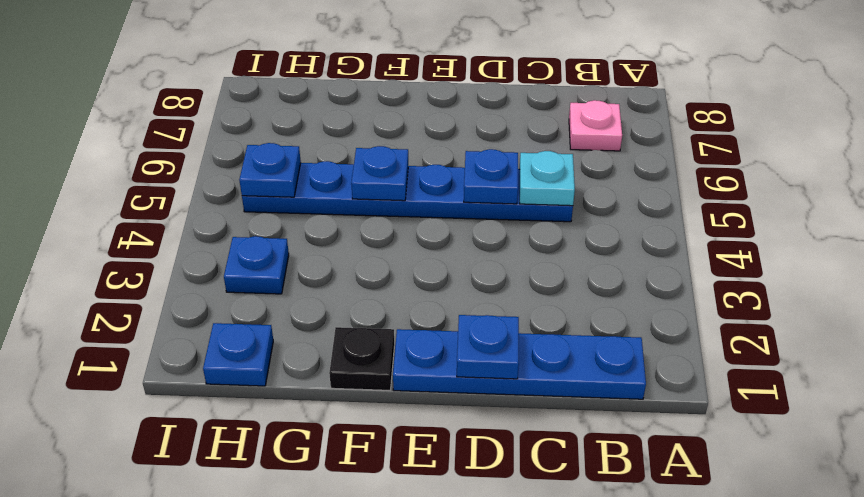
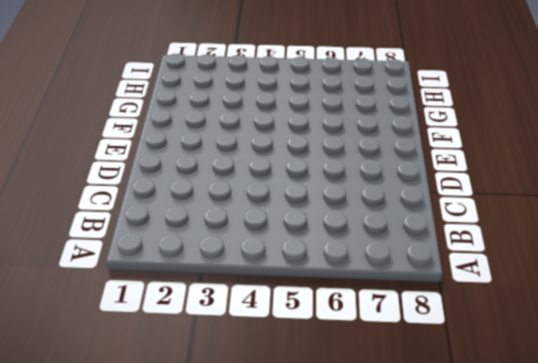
none -> blue plate B1:E1 level 1
none -> pink plate B7 level 1

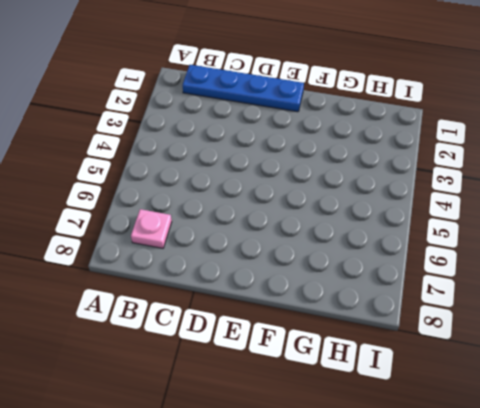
none -> blue plate C5:H5 level 1
none -> black plate F1 level 1

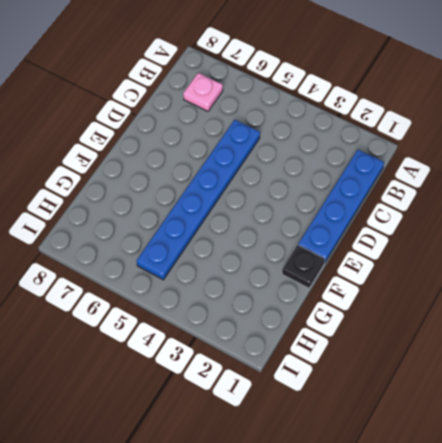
none -> blue plate H1 level 1
none -> blue plate H3 level 1

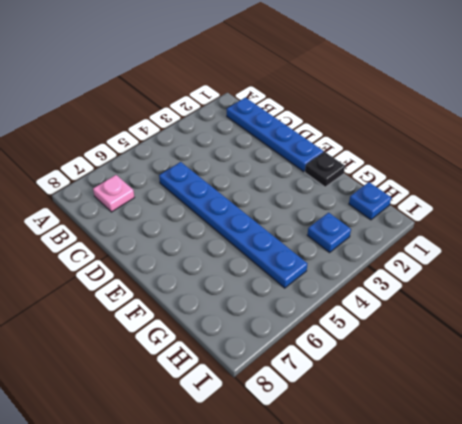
none -> cyan plate C5 level 2
none -> blue plate D1 level 2

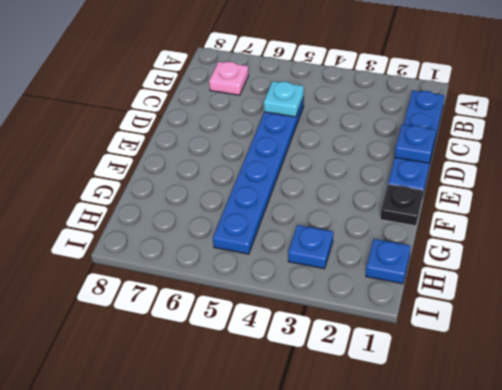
none -> blue plate D5 level 2
none -> blue plate F5 level 2

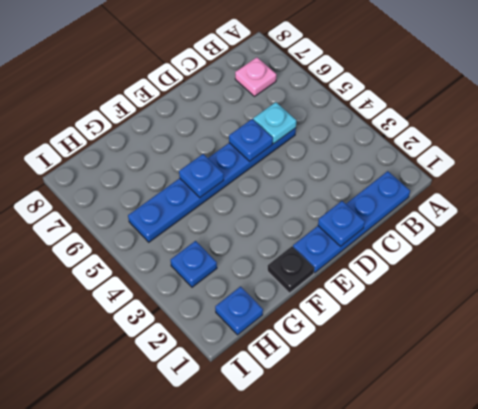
none -> blue plate H5 level 2

